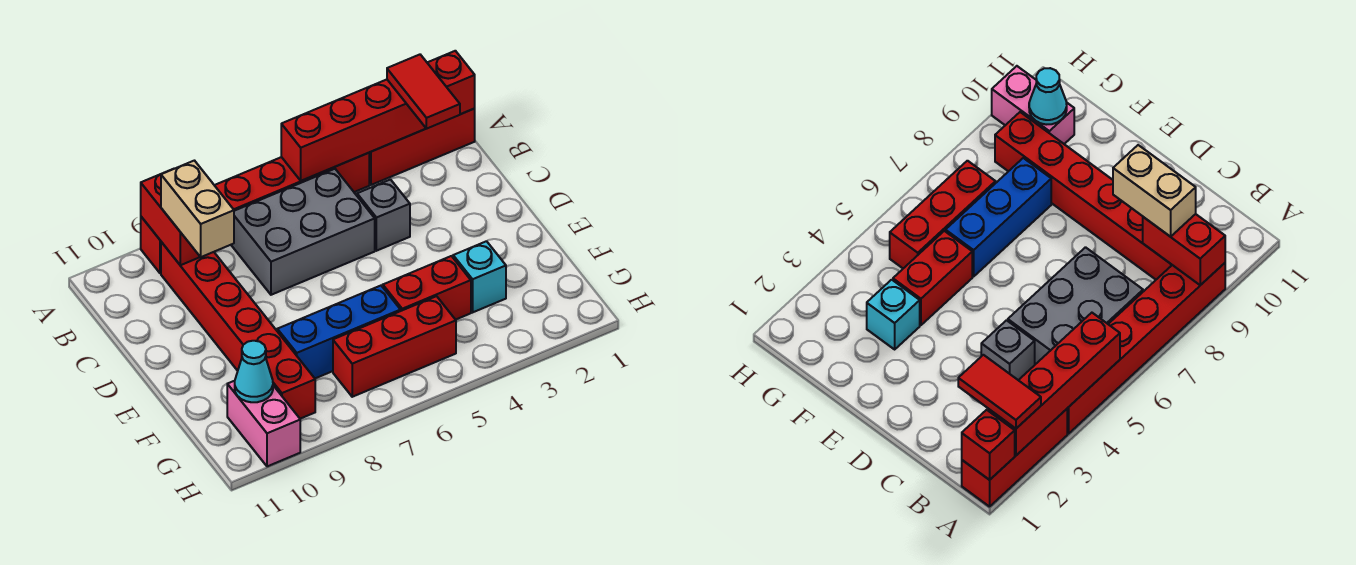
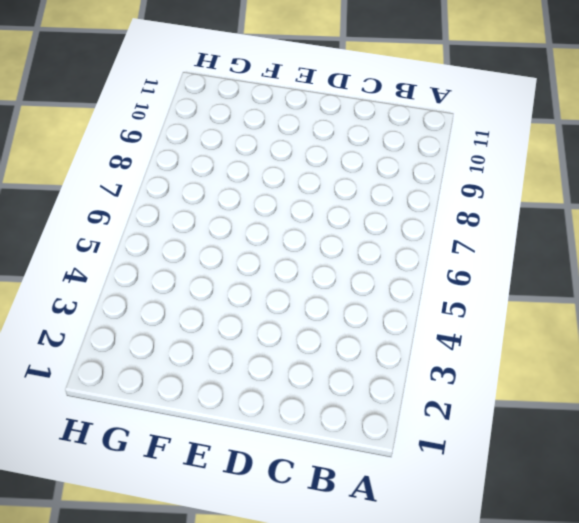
none -> red brick A1:A3 level 1
none -> red brick A4:A9 level 1
none -> grey brick B5:C7 level 1

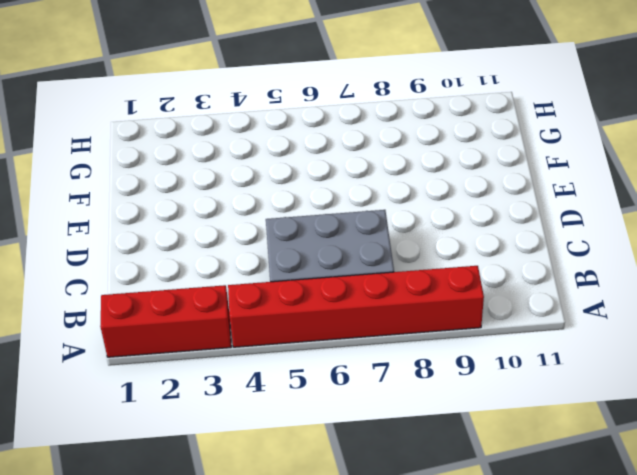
none -> red brick B9:G9 level 1
none -> grey brick C4 level 1
none -> cyan brick F3 level 1

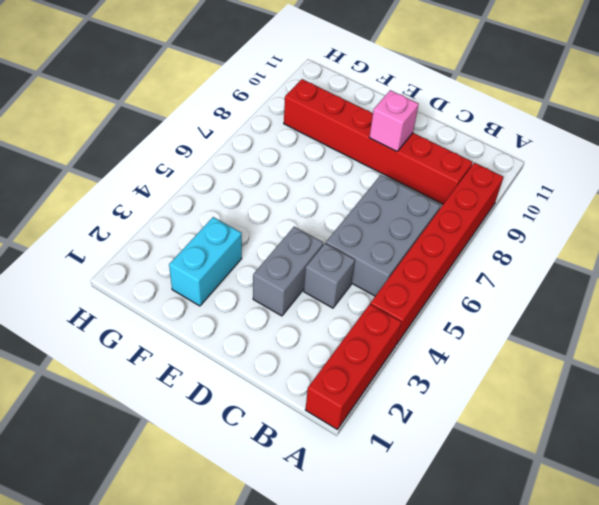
grey brick D3:D4 level 1 -> none
pink brick D9 level 2 -> none
cyan brick F2:F3 level 1 -> cyan brick F3 level 1
none -> red brick F4:F5 level 1
none -> blue brick F6:F8 level 1
none -> red brick G5:G7 level 1

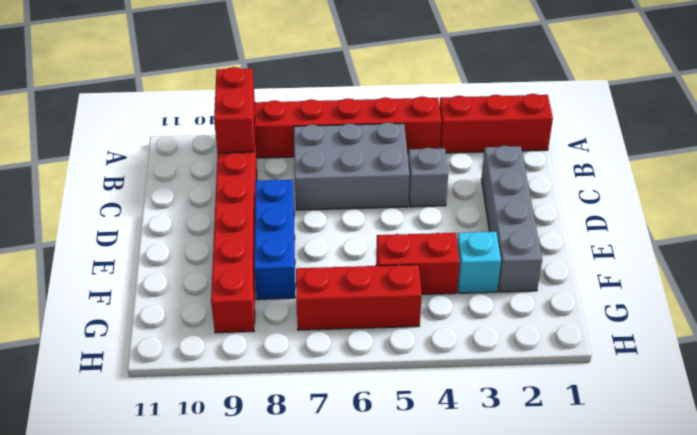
grey brick C2:F2 level 1 -> none
blue brick D8:F8 level 1 -> blue brick F6:F8 level 1
none -> pink brick G10:H10 level 1
none -> red brick A1 level 2
none -> red brick A2:A5 level 2

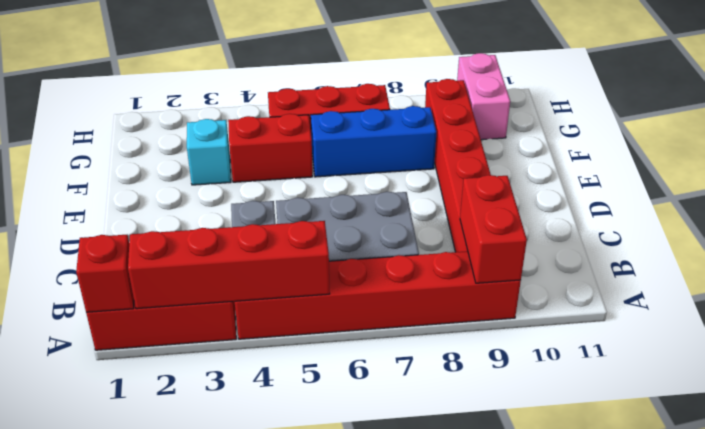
none -> cyan cone G10 level 2
none -> red tile A2:B2 level 3
none -> tan brick B9:C9 level 3

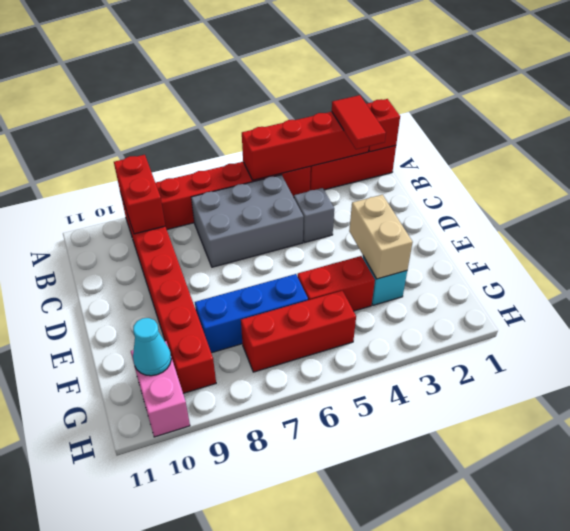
tan brick E3:F3 level 2 -> tan brick B9:C9 level 3

